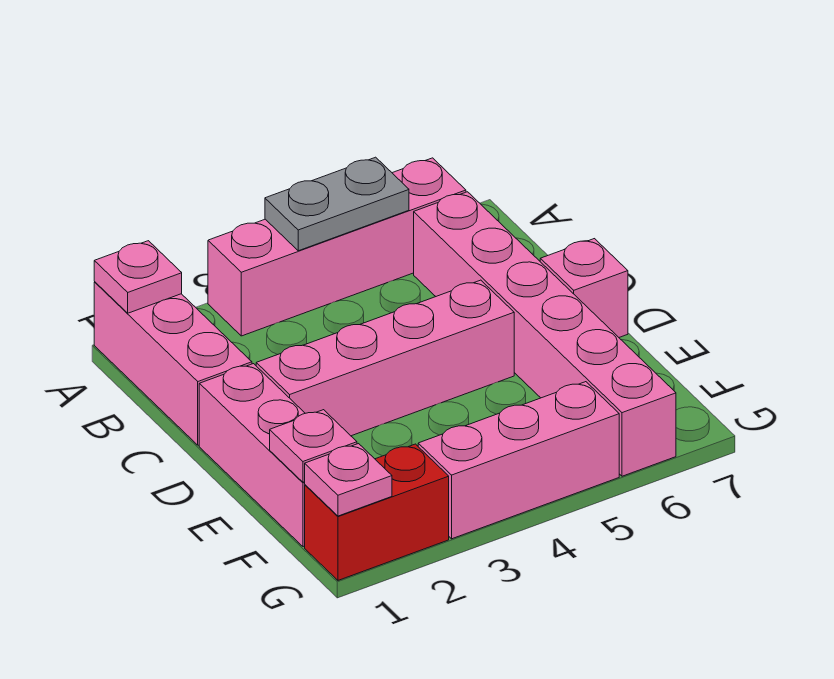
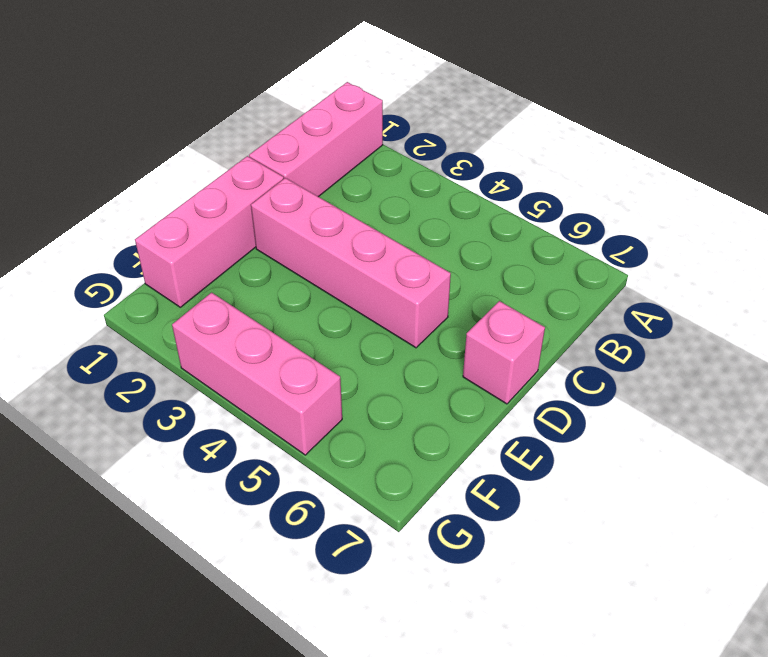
none -> pink brick A3:A6 level 1
none -> pink brick B6:G6 level 1
none -> red brick G1:G2 level 1

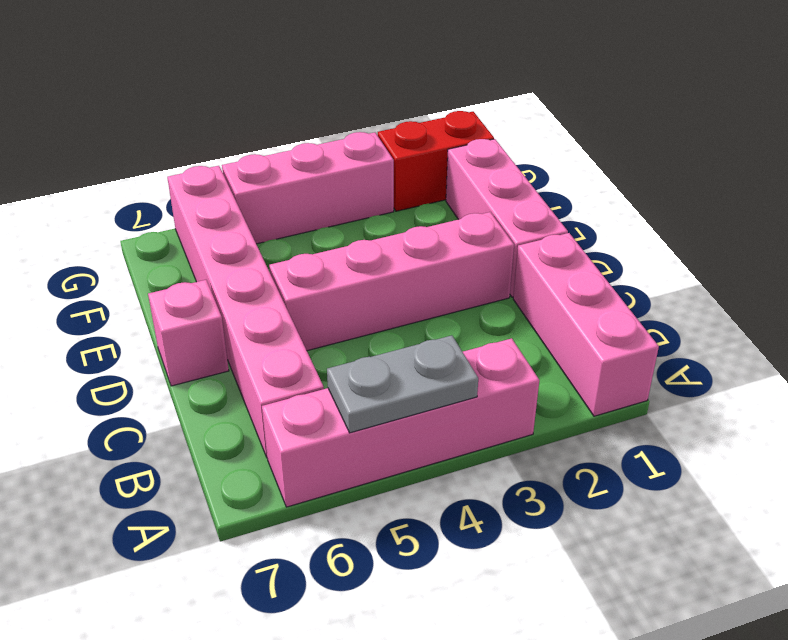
none -> pink plate A1 level 2
none -> pink plate F1 level 2
none -> pink plate G1 level 2

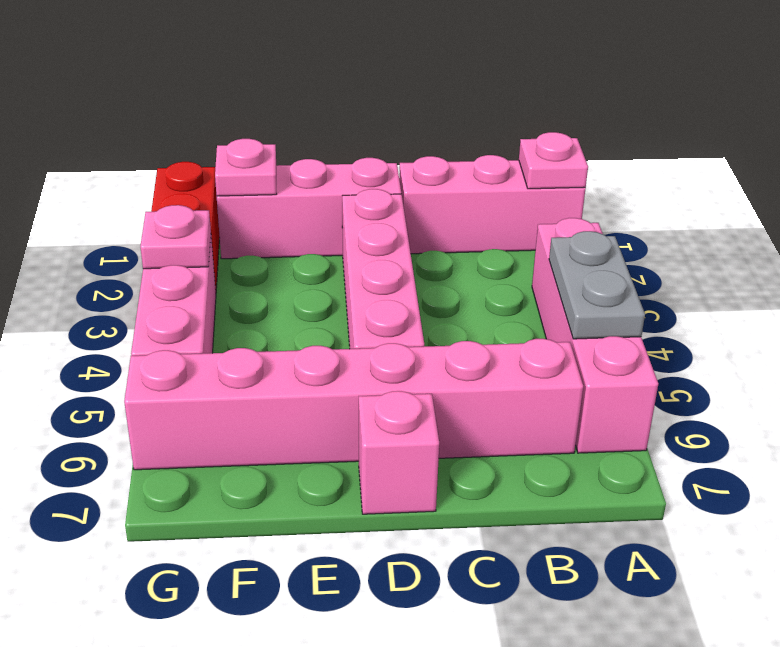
pink plate G3 level 2 -> pink plate G1 level 2

